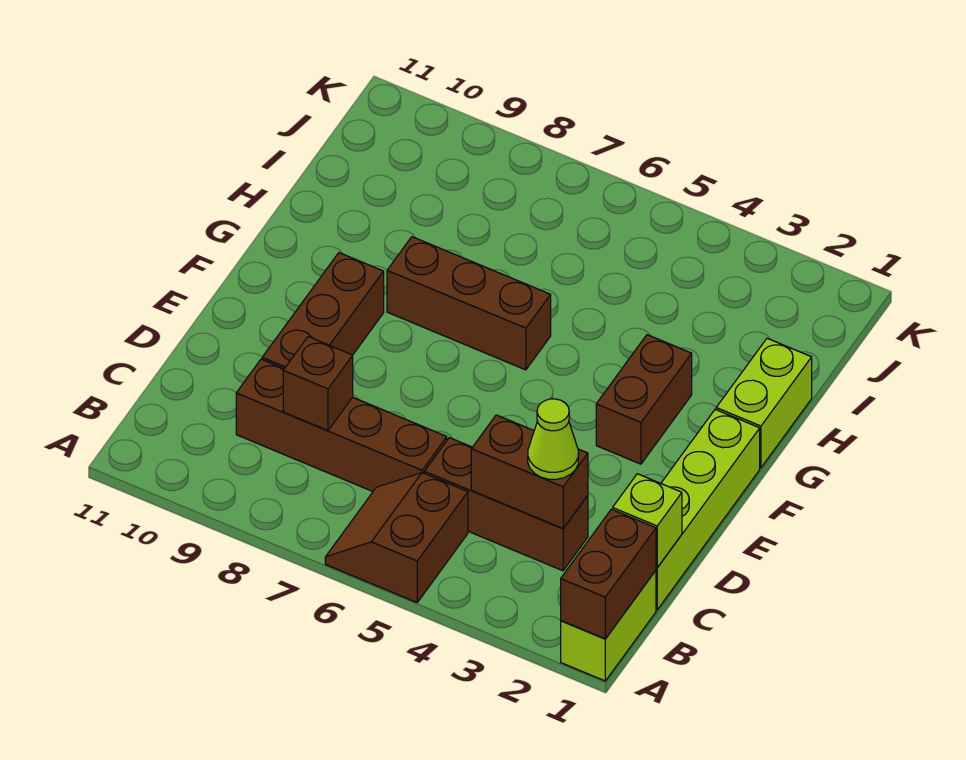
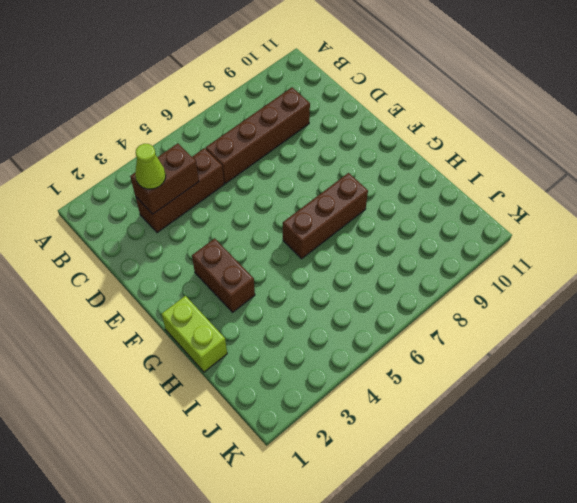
none -> lime brick A1:B1 level 1
none -> brown slope A5:B6 level 1 top 5
none -> lime brick C1:F1 level 1

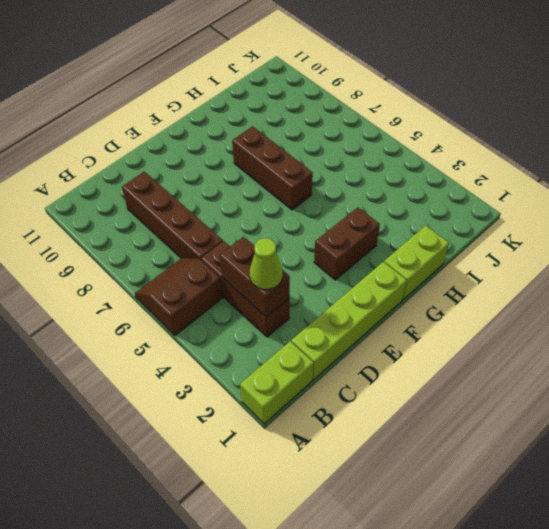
none -> brown brick D9:F9 level 1
none -> brown brick A1:B1 level 2
none -> lime brick C1 level 2

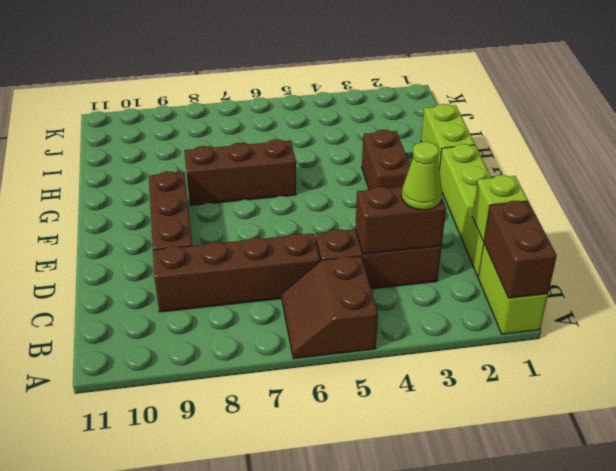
none -> brown brick C8 level 2

